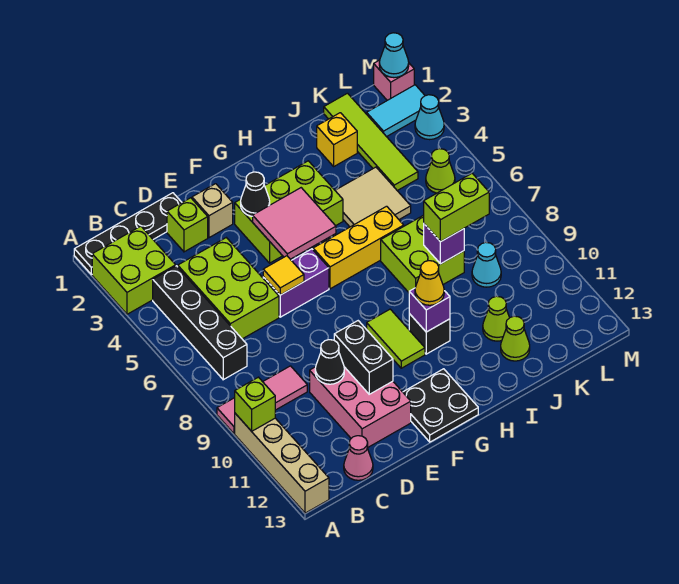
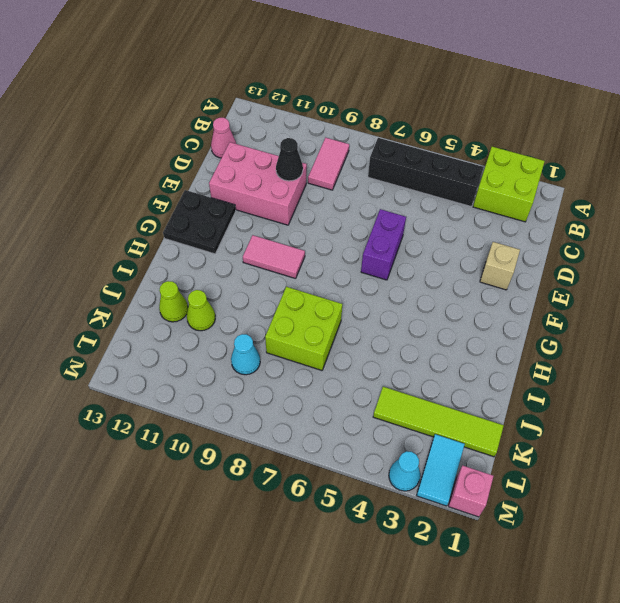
pink tile B9:C9 level 1 -> pink tile A9:C9 level 1
pink tile G9:G10 level 1 -> lime tile G9:G10 level 1
none -> black plate A1:D1 level 1
none -> tan brick A10:A13 level 1
none -> lime brick C4:D6 level 1
none -> lime brick D2 level 1

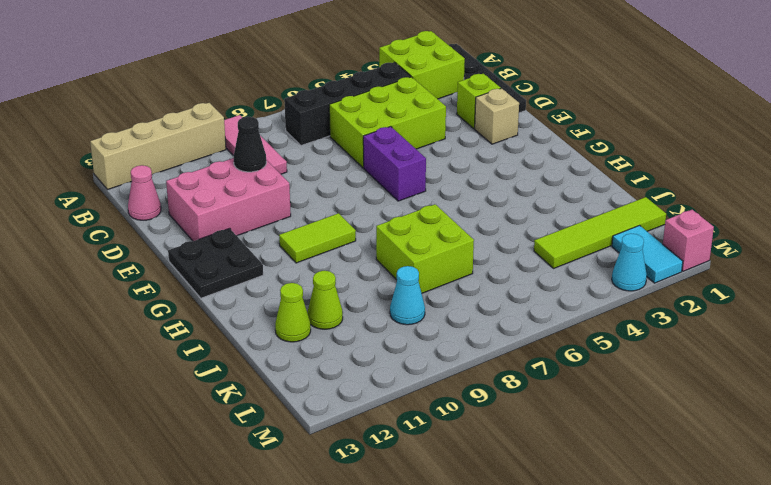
none -> lime brick F3:H4 level 1
none -> yellow brick G6:I6 level 1
none -> black brick H10 level 1
none -> tan tile I4:J5 level 1

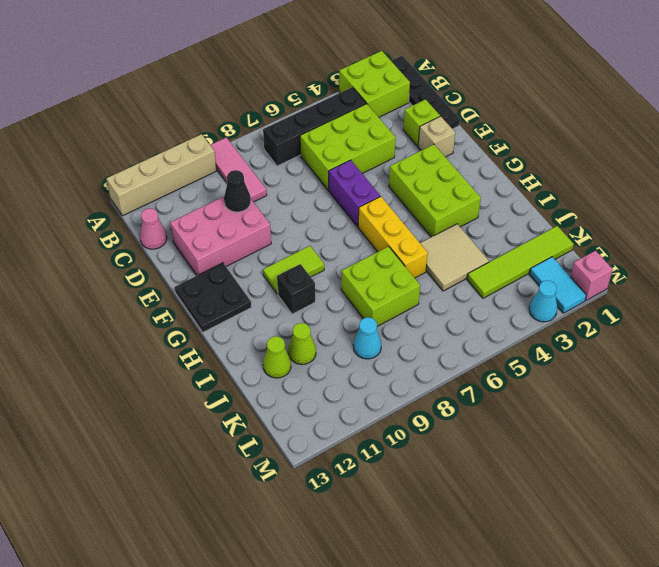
none -> yellow brick J2 level 1
none -> lime cone L5 level 1
none -> lime brick A10 level 2
none -> yellow tile E6 level 2

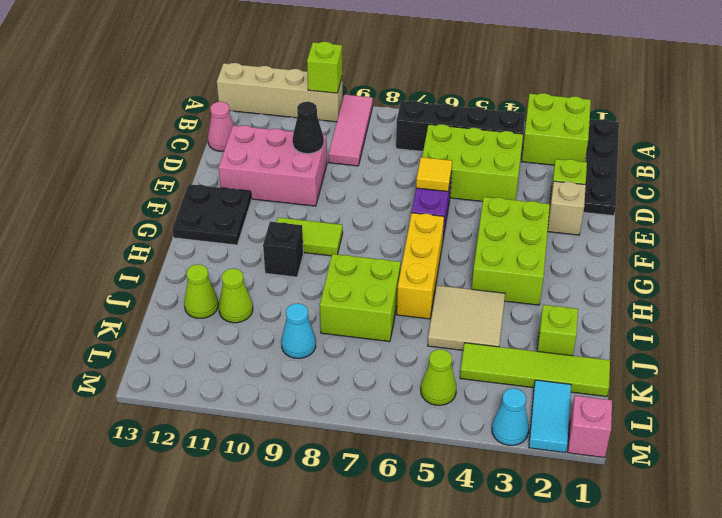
lime brick J2 level 1 -> yellow brick J2 level 1
none -> black brick E10:E11 level 2
none -> black cone F3 level 2
none -> pink tile F4:G5 level 2
none -> purple brick H10 level 2

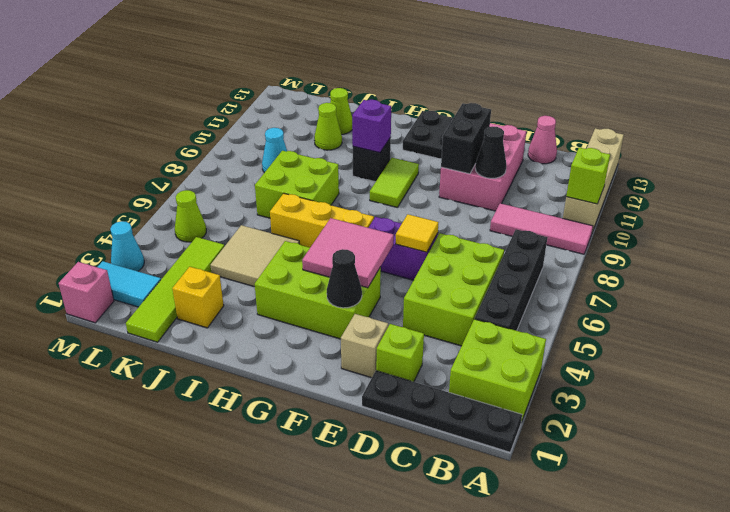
none -> purple brick J8 level 2
none -> cyan cone M1 level 2
none -> yellow cone H10 level 3
none -> lime brick J8:K8 level 3

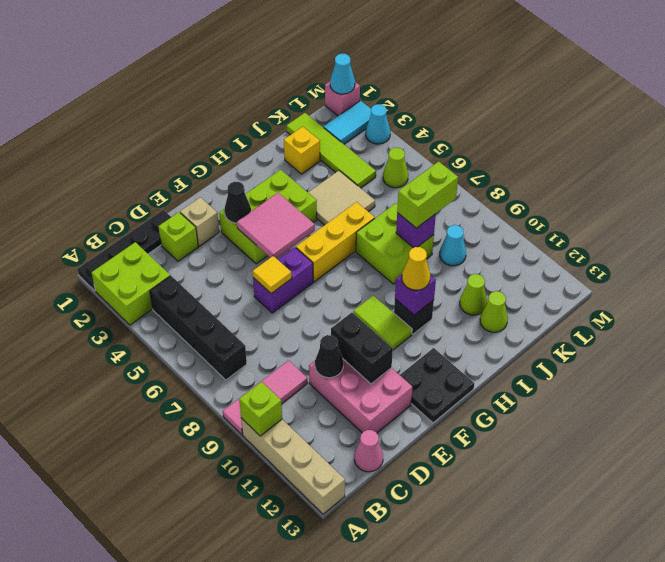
none -> lime brick C4:D6 level 1

